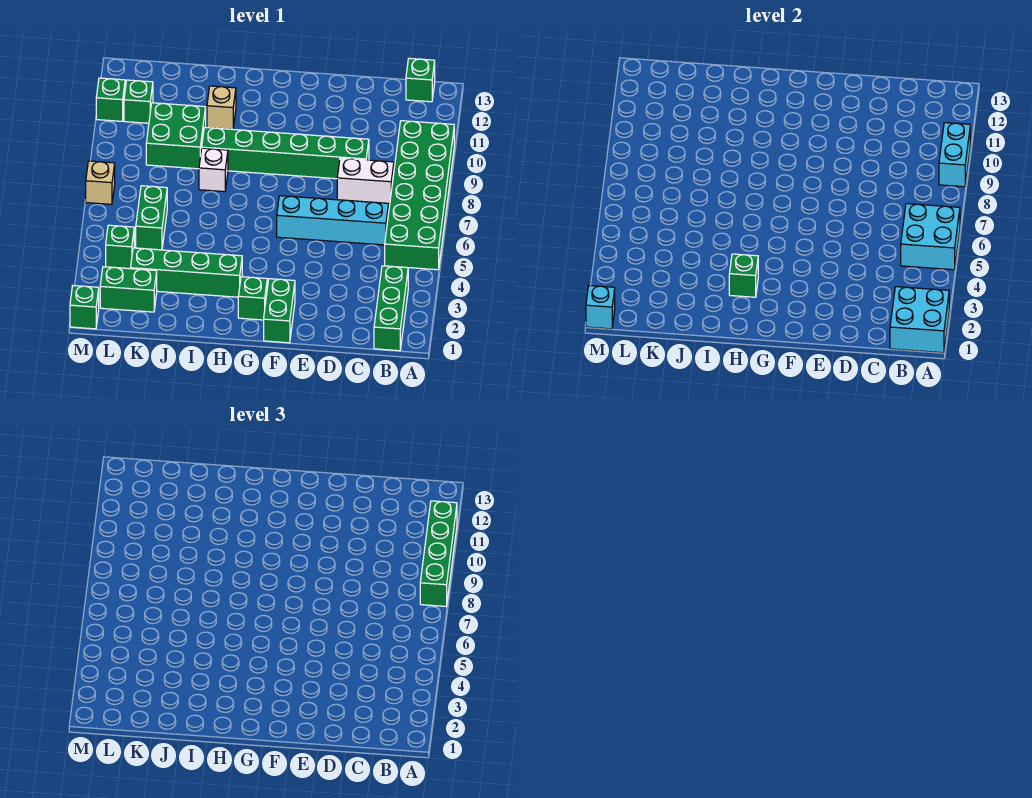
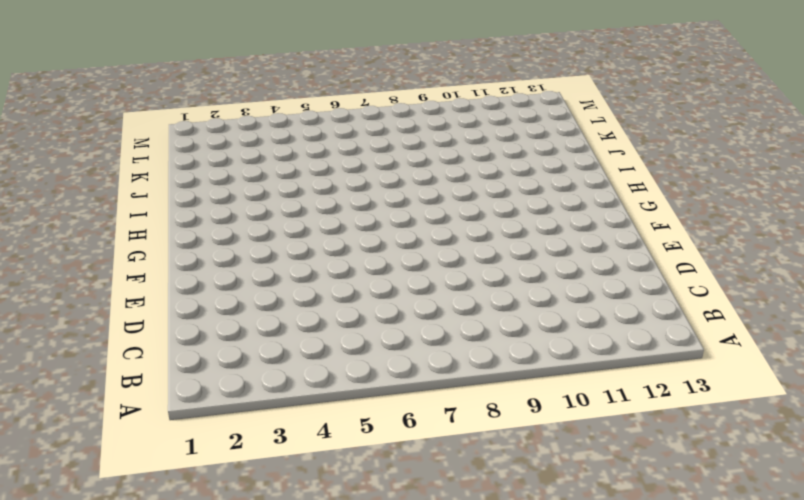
none -> green brick A5:B10 level 1
none -> green brick B1:B3 level 1
none -> green brick B13 level 1

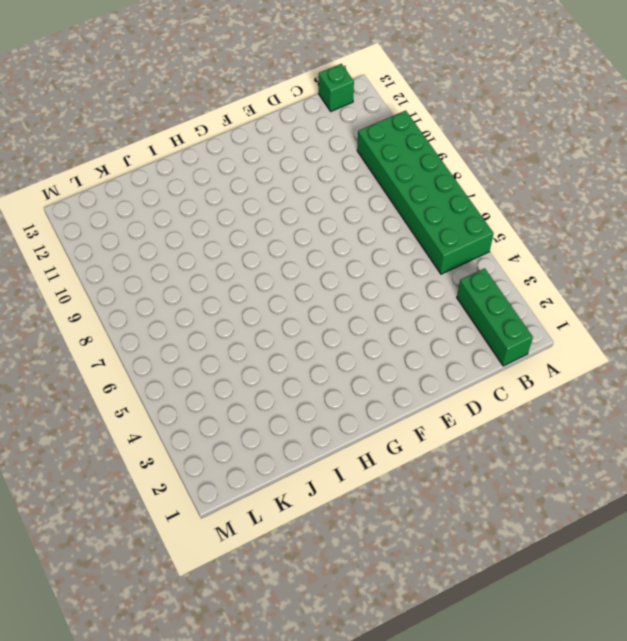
none -> cyan brick C6:F6 level 1
none -> white brick C8:D8 level 1
none -> green brick D9:I9 level 1

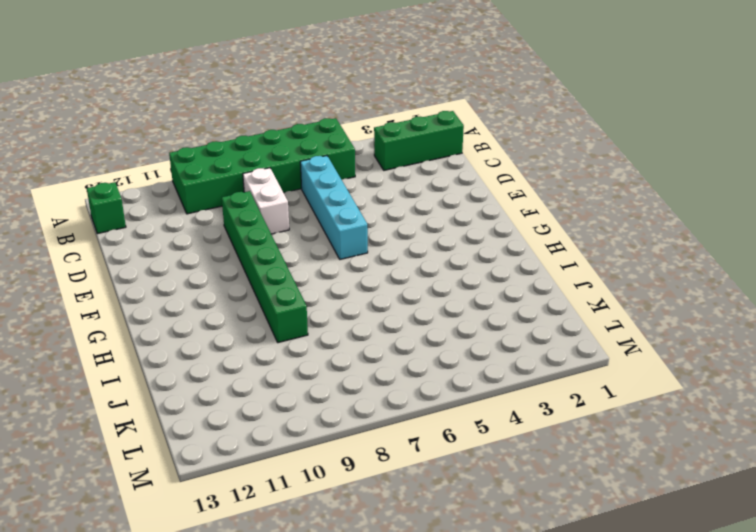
none -> green brick F1:F2 level 1
none -> green brick G2 level 1
none -> green brick H3:K3 level 1

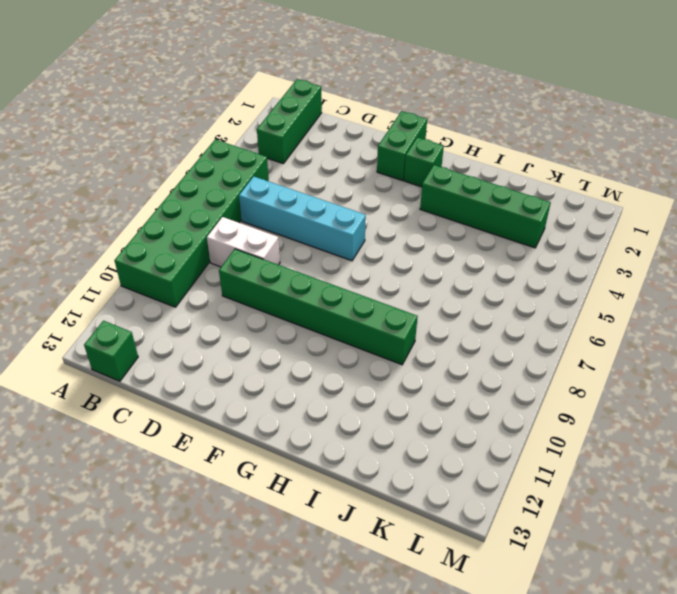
none -> white brick I8 level 1
none -> tan brick I11 level 1
none -> green brick J9:K10 level 1

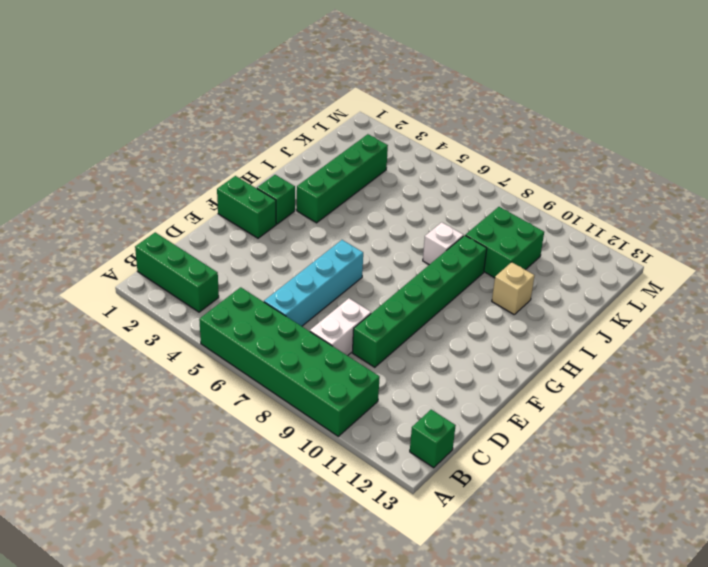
none -> green brick K2:L2 level 1
none -> green brick K5:K6 level 1
none -> green brick L4 level 1

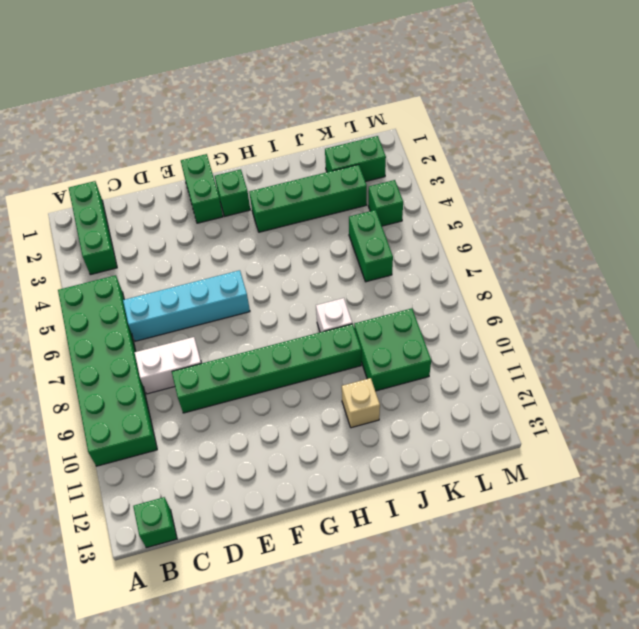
none -> green brick L11 level 1
none -> green brick M1 level 1
none -> tan brick M7 level 1

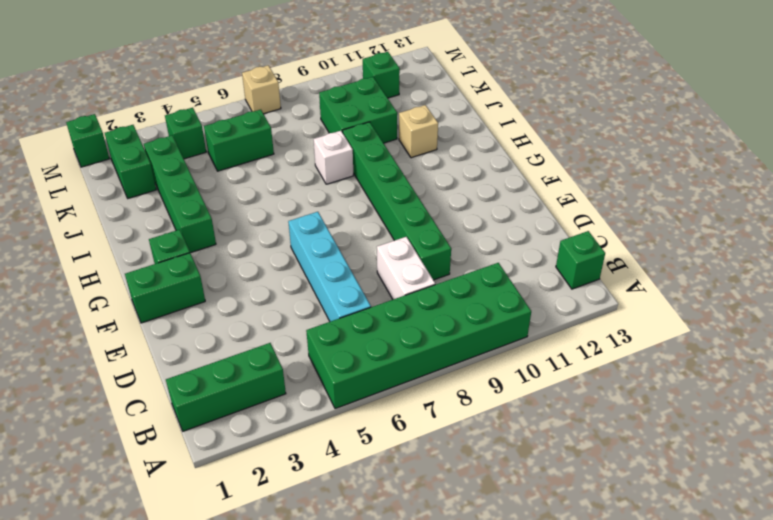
none -> green brick M11 level 1
none -> cyan brick A1:B2 level 2
none -> cyan brick A5:B6 level 2

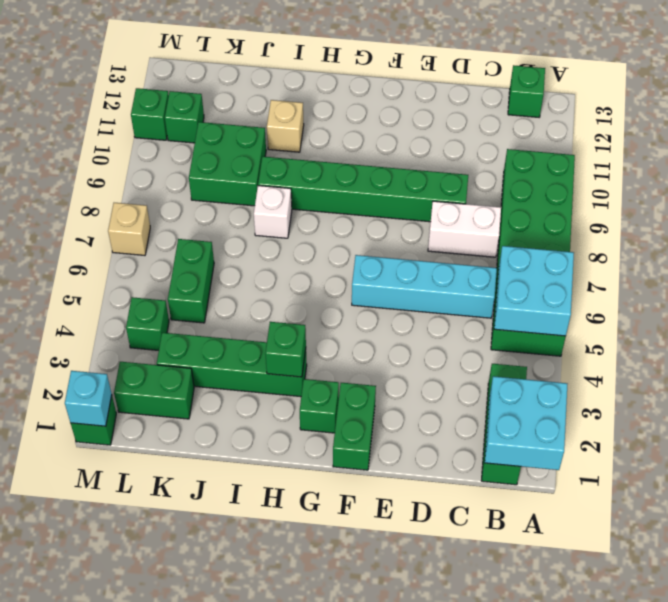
none -> cyan brick A9:A10 level 2
none -> green brick A8:A11 level 3

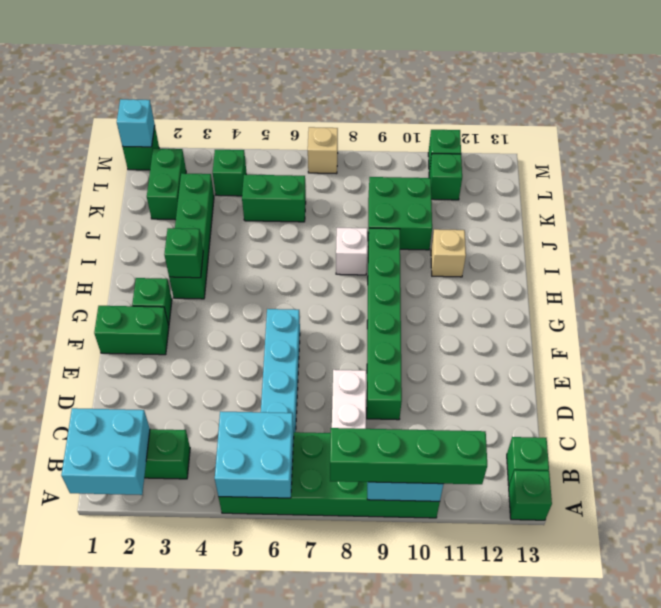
green brick A13 level 1 -> none

